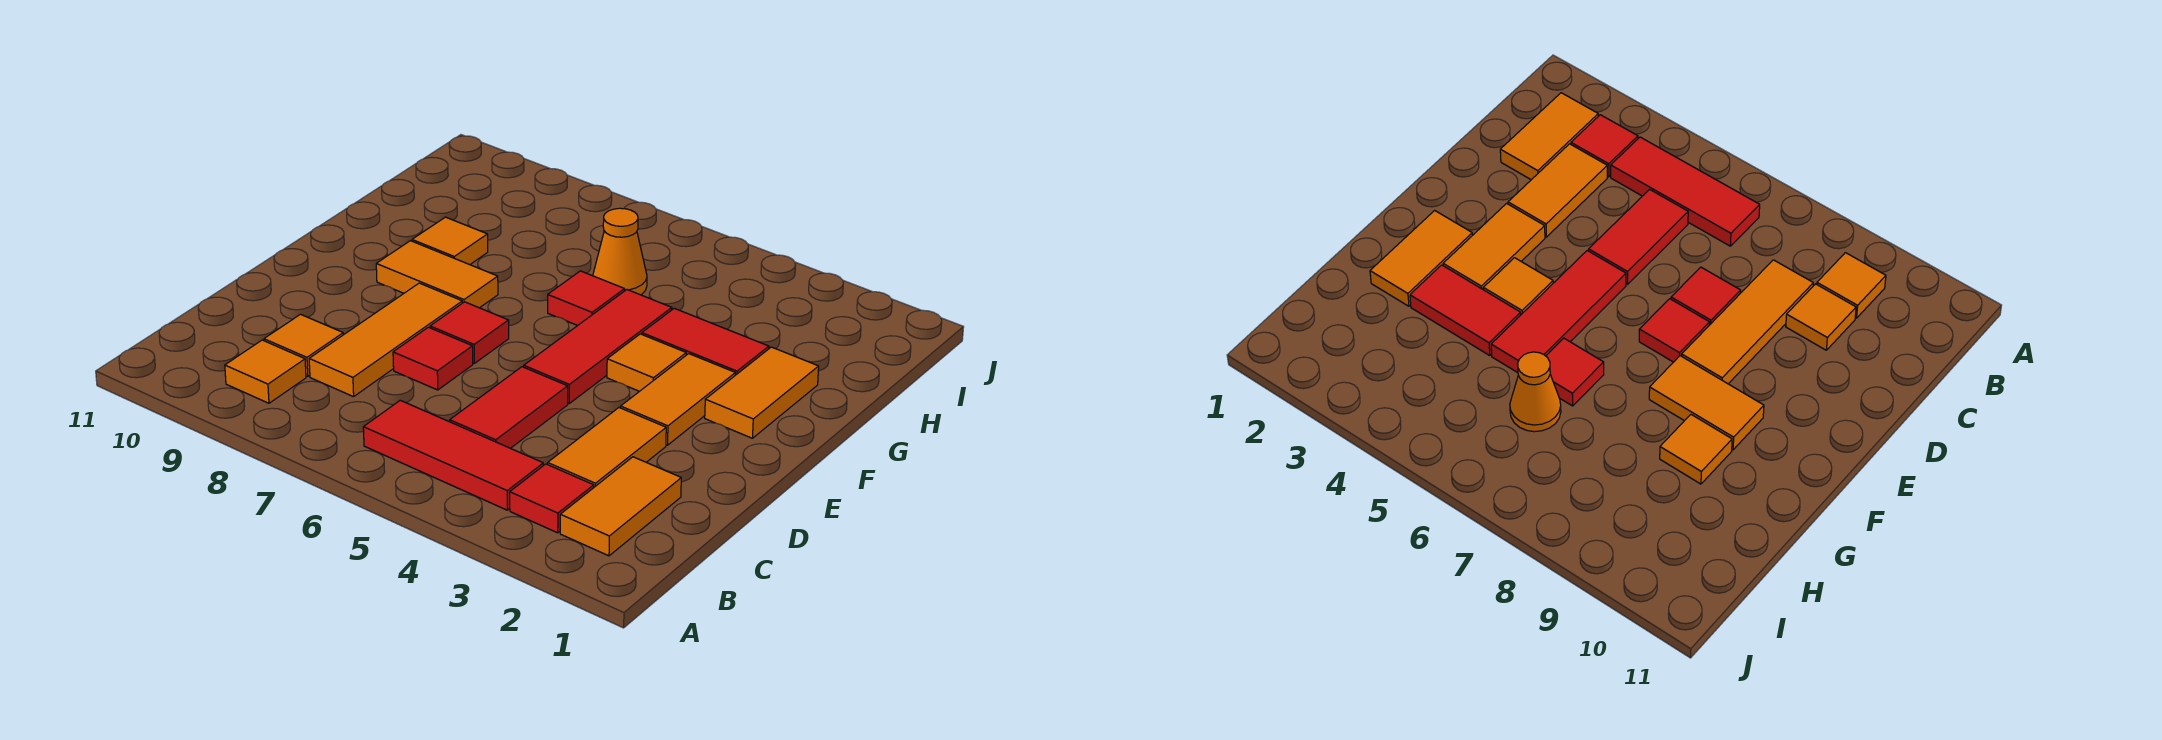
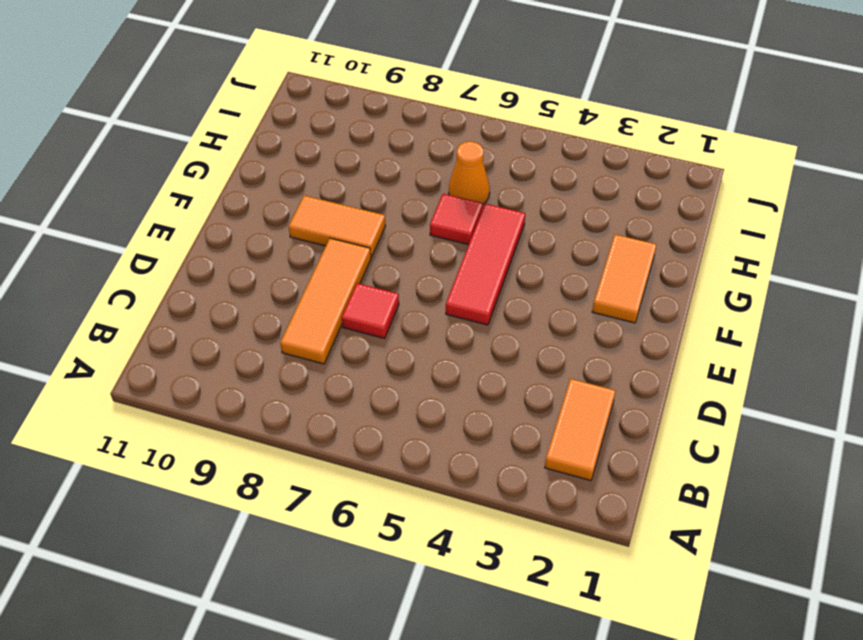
none -> red tile B3 level 1
none -> red tile B4:B6 level 1
none -> orange tile B9 level 1

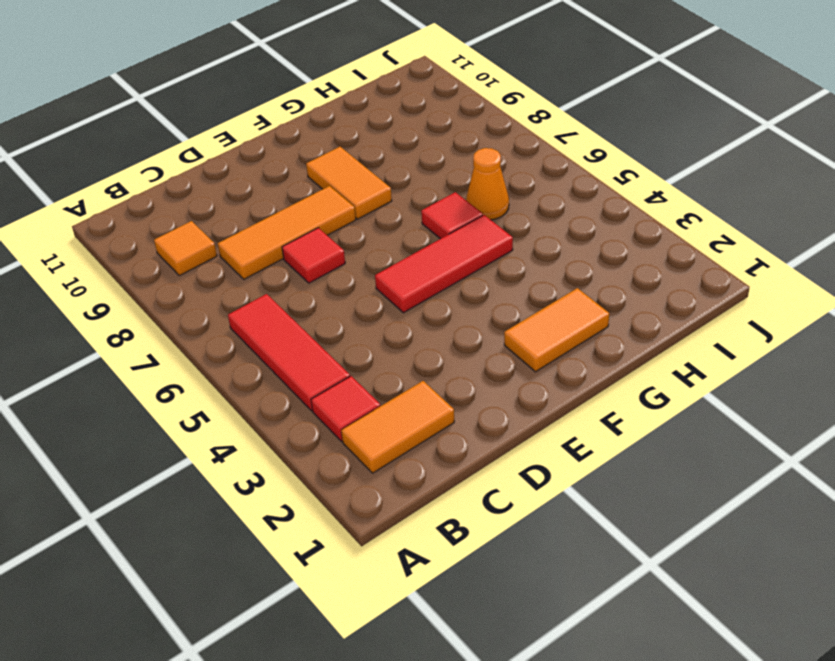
none -> orange tile C3:D3 level 1
none -> red tile C5:D5 level 1
none -> orange tile C9 level 1

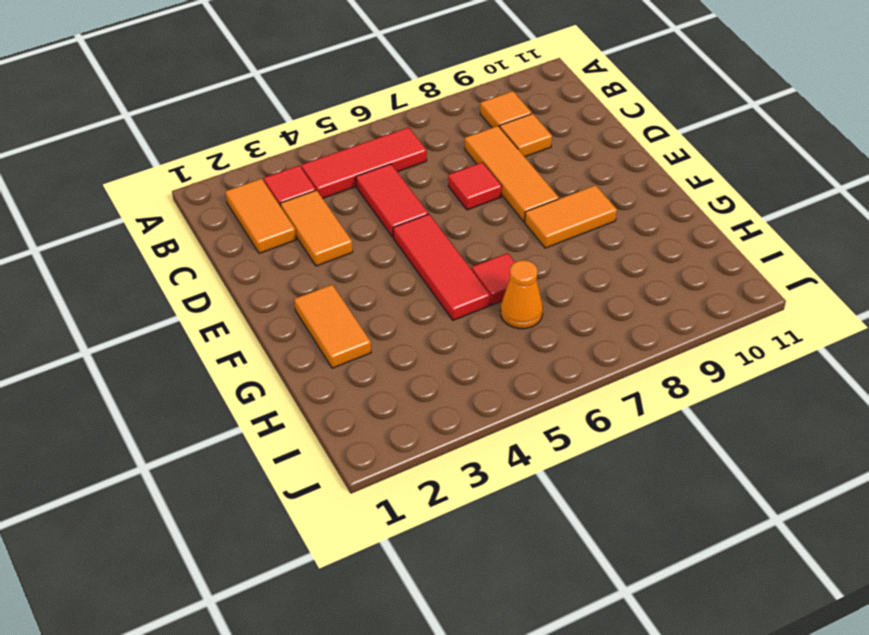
none -> orange tile E3:F3 level 1
none -> red tile E7 level 1
none -> orange tile F4 level 1

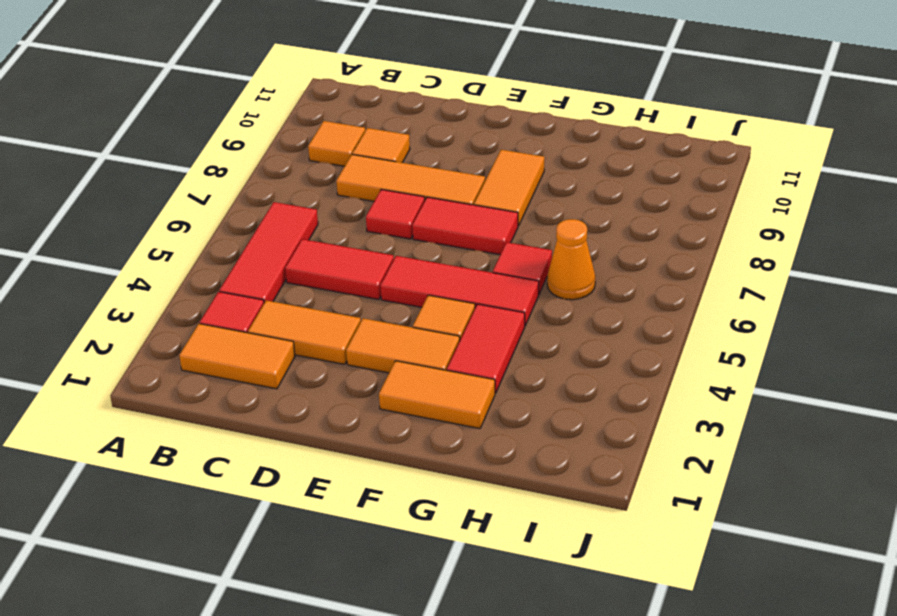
red tile E7:F7 level 1 -> red tile E7 level 1
none -> orange tile G9 level 1

